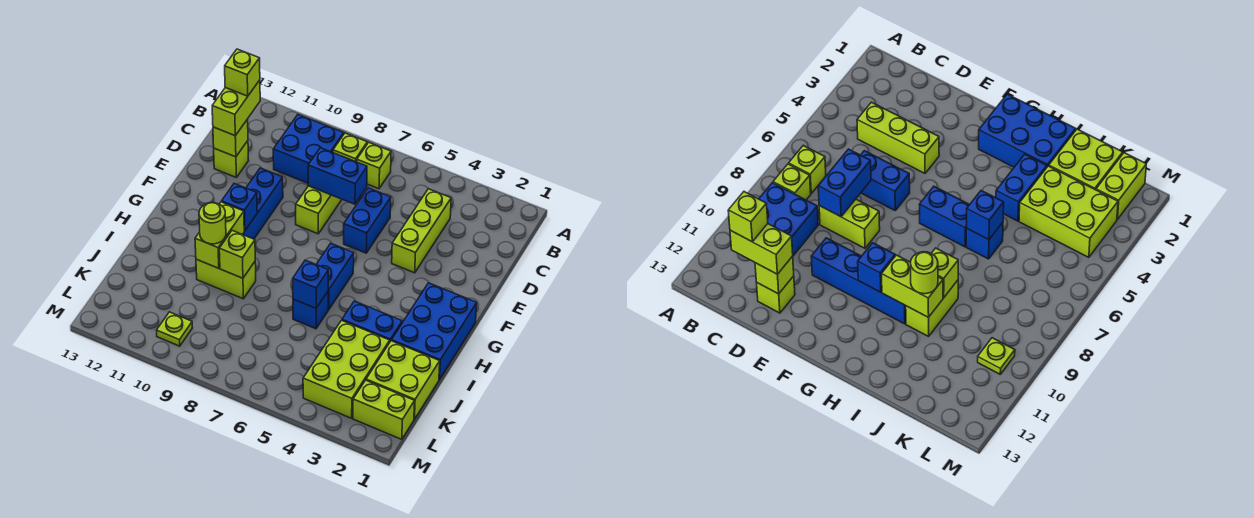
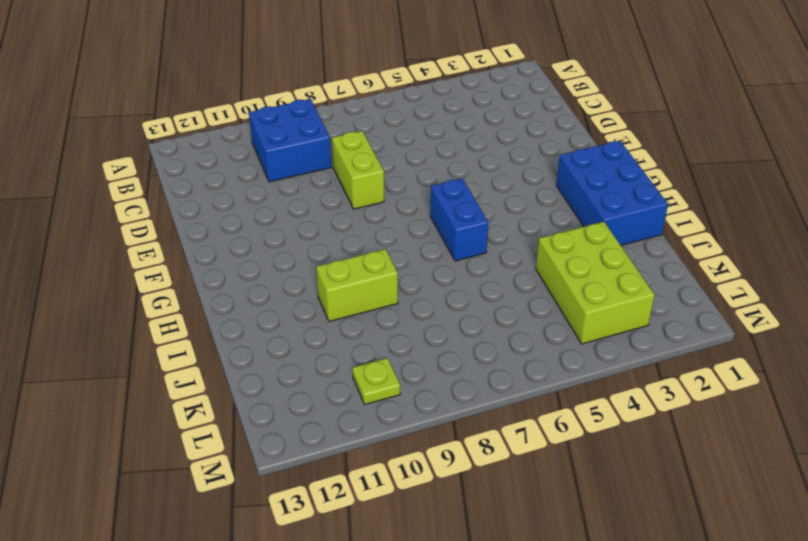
none -> lime brick B7 level 1
none -> lime brick B8 level 1
none -> lime brick C4:E4 level 1

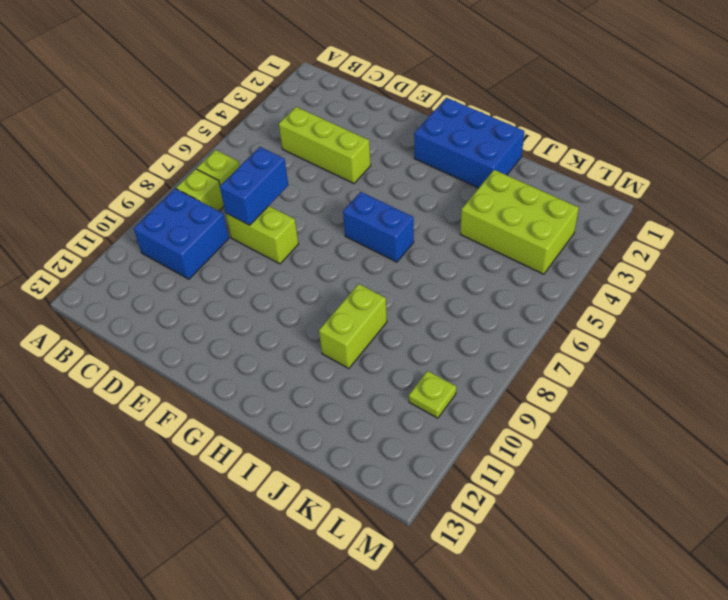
none -> blue brick D6:E6 level 1
none -> lime brick D12 level 1
none -> blue brick E10:H10 level 1

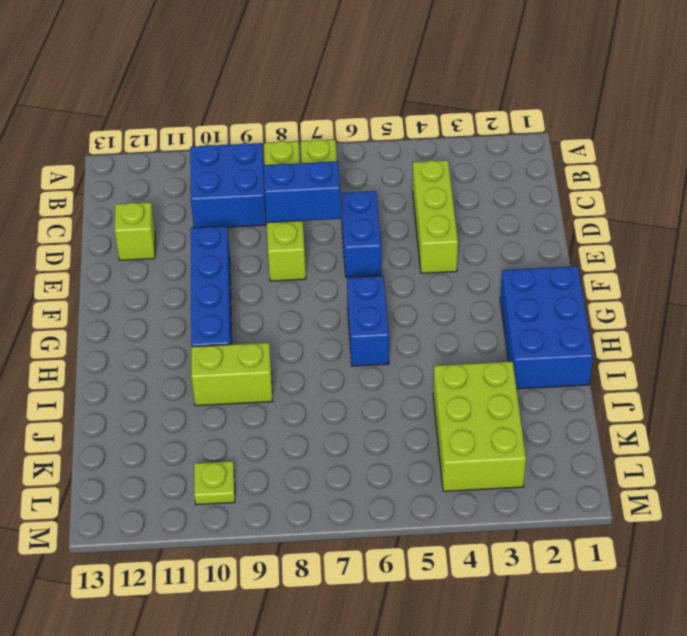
none -> blue brick I3:I4 level 1
none -> blue brick I6 level 1
none -> lime brick J1:K2 level 1

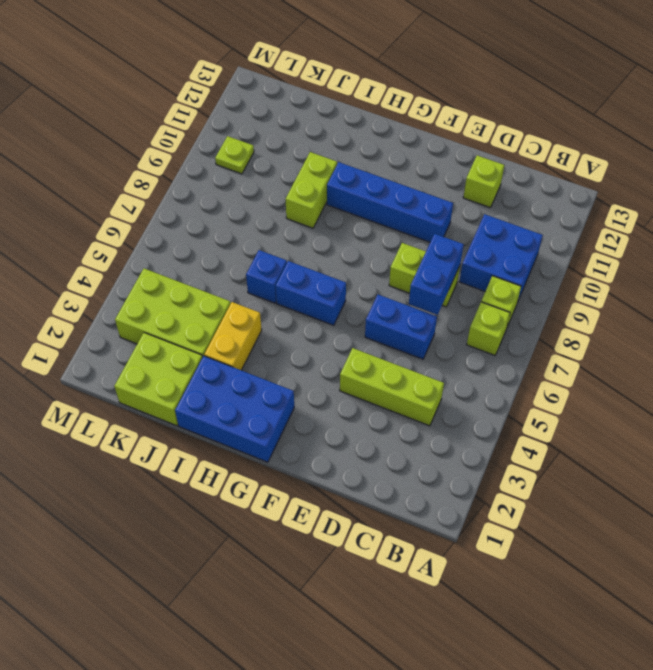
yellow brick I3:I4 level 1 -> blue brick I3:I4 level 1
none -> lime brick L1:L2 level 1
none -> lime brick D12 level 2
none -> blue brick G10 level 2

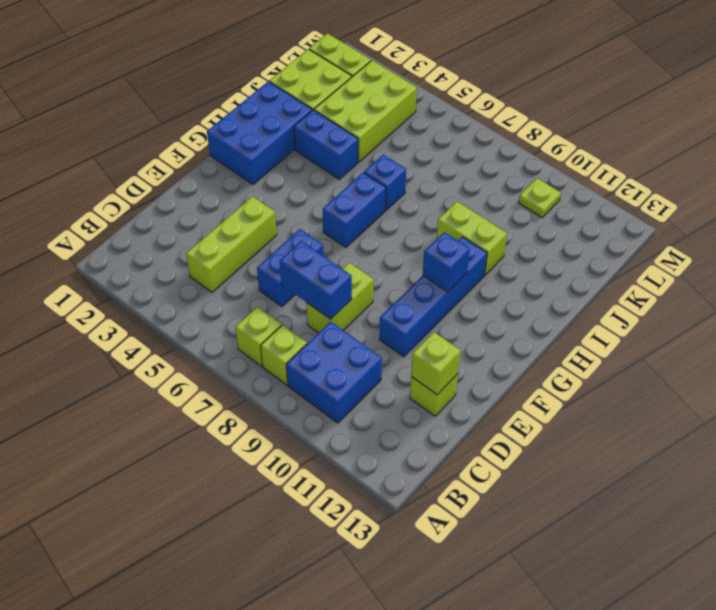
none -> lime brick H10:I10 level 2
none -> blue brick I6 level 2
none -> lime brick I9 level 2

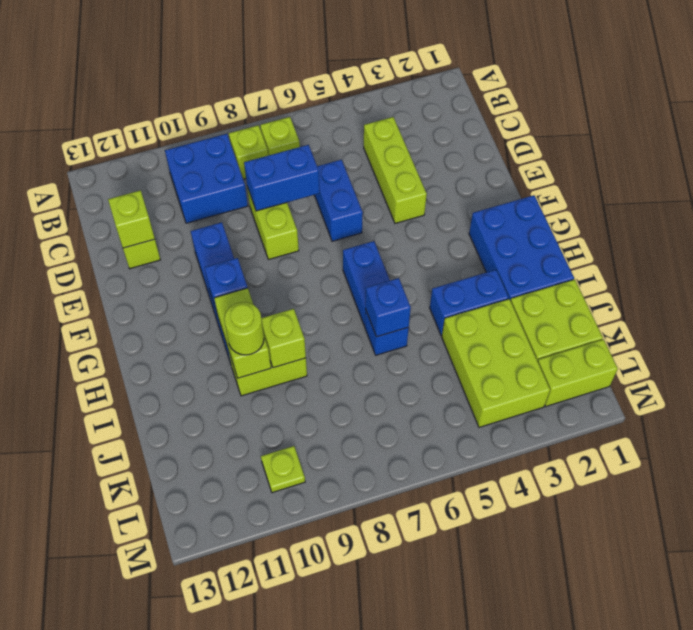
none -> lime brick C12:D12 level 3
none -> lime brick C12 level 4

